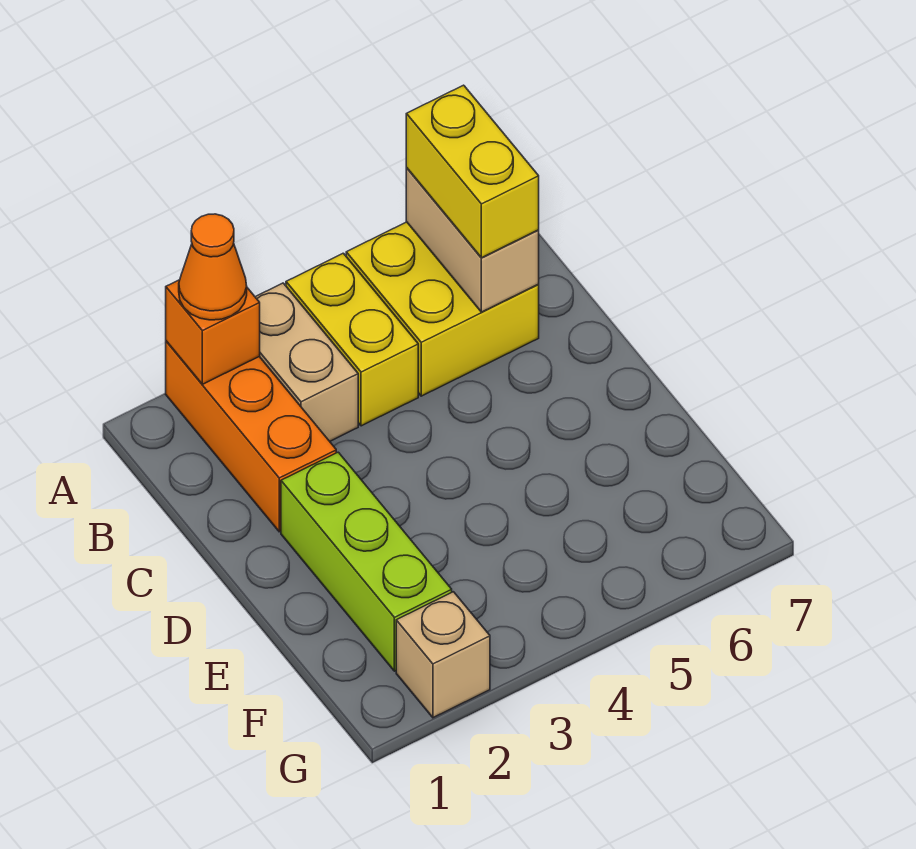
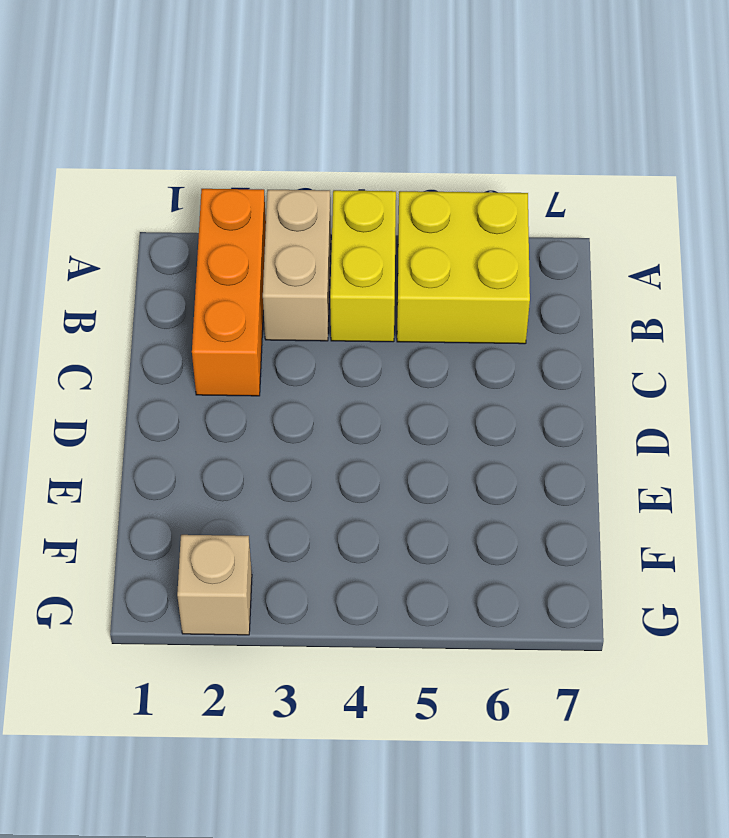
none -> lime brick D2:F2 level 1
none -> orange brick A2 level 2

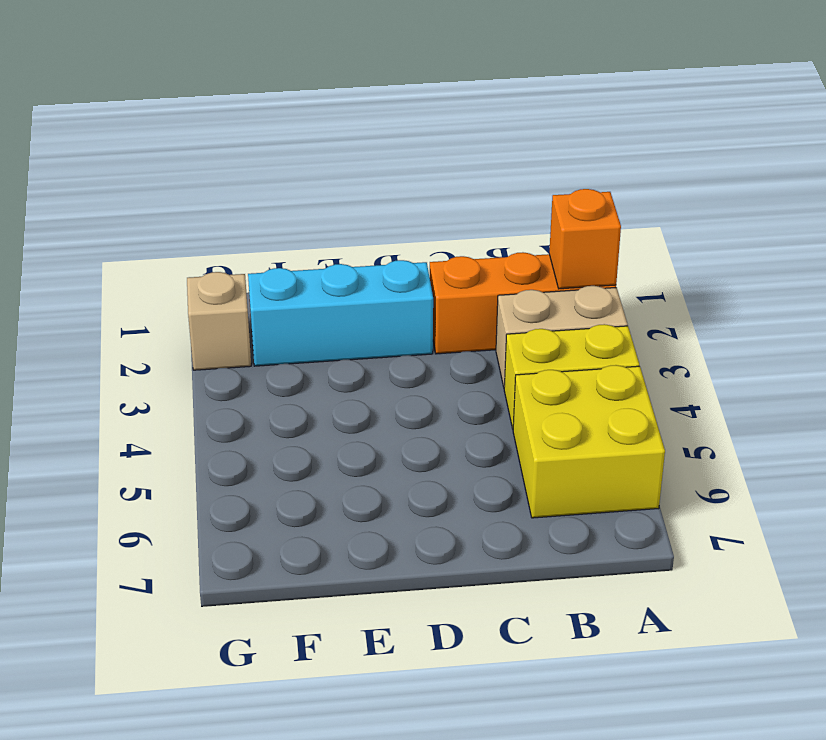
cyan brick D2:F2 level 1 -> lime brick D2:F2 level 1
none -> tan brick A6:B6 level 2
none -> orange cone A2 level 3

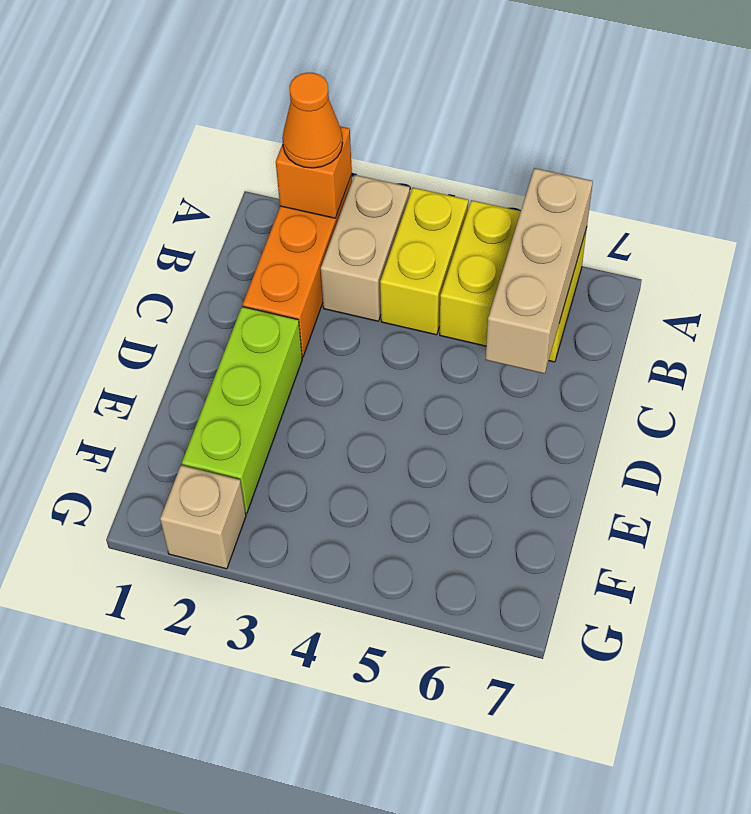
tan brick A6:C6 level 2 -> tan brick A6:B6 level 2
none -> yellow brick A6:B6 level 3

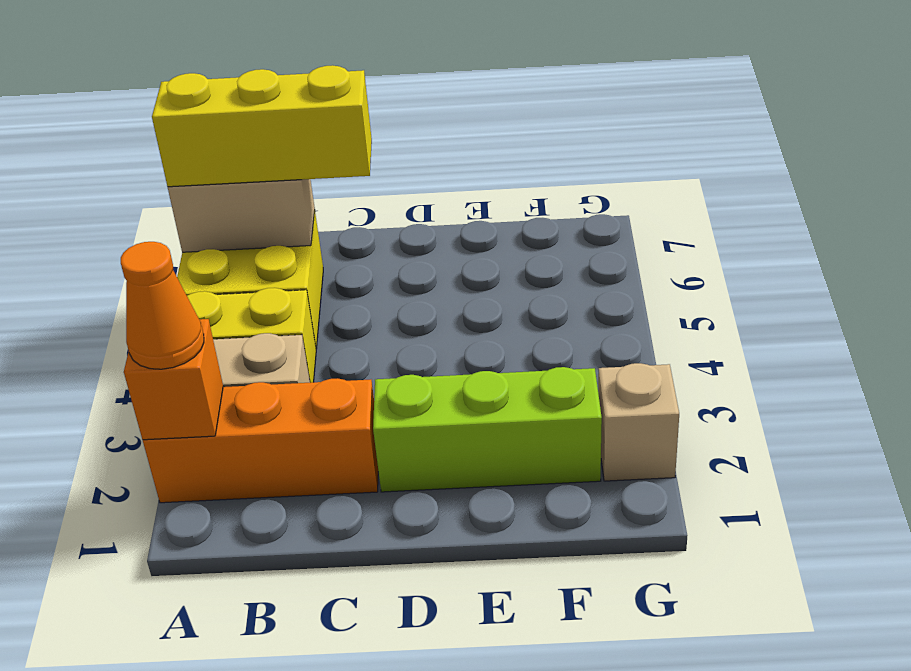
yellow brick A6:C6 level 3 -> yellow brick A6:B6 level 3

